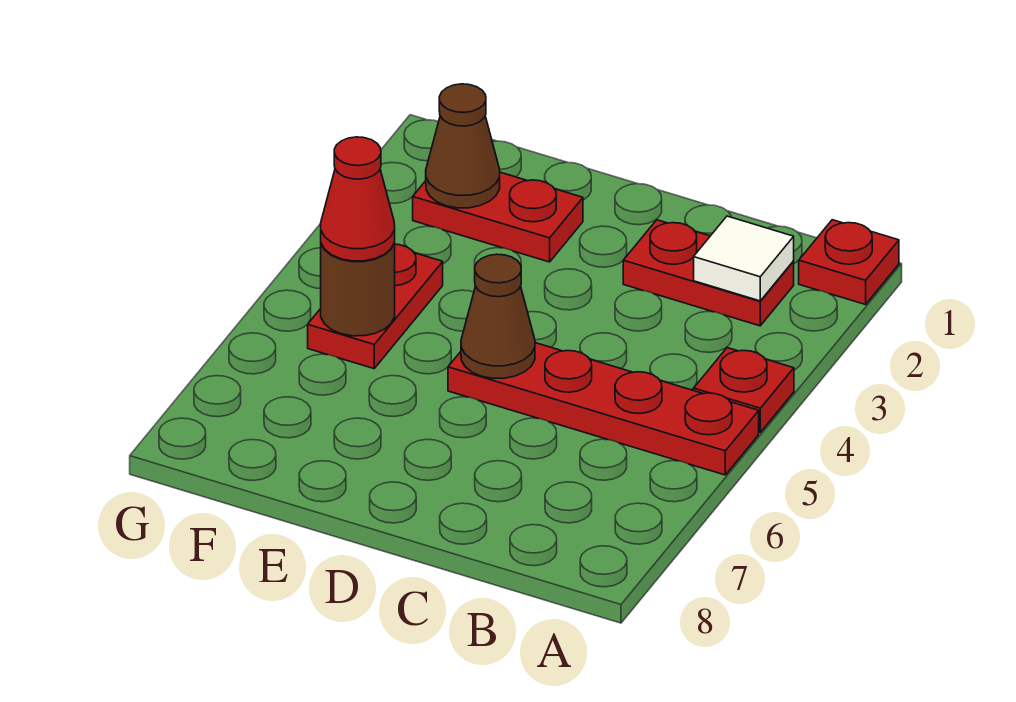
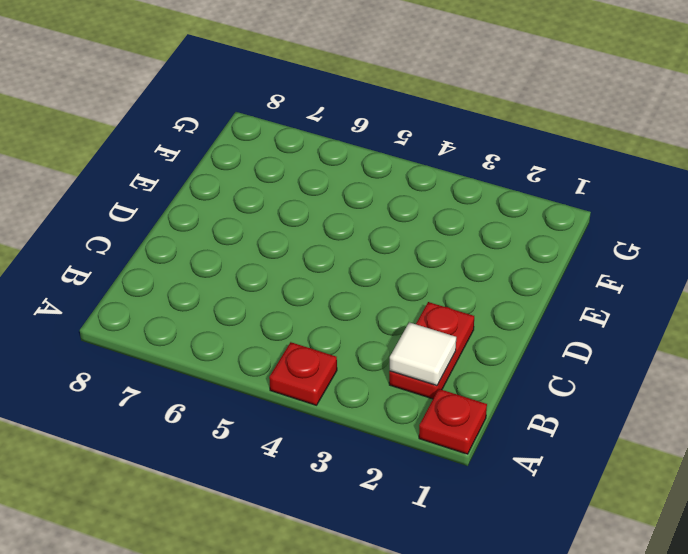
none -> red plate A5:D5 level 1
none -> red plate E2:F2 level 1

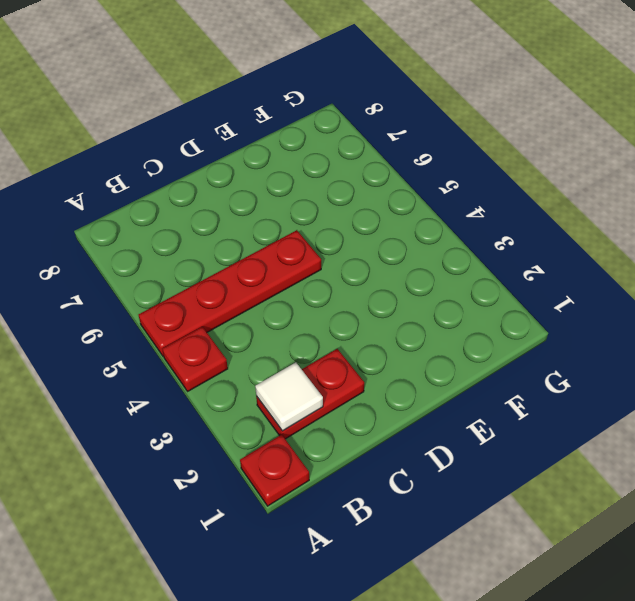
none -> red plate E2:F2 level 1
none -> red plate F4:F5 level 1

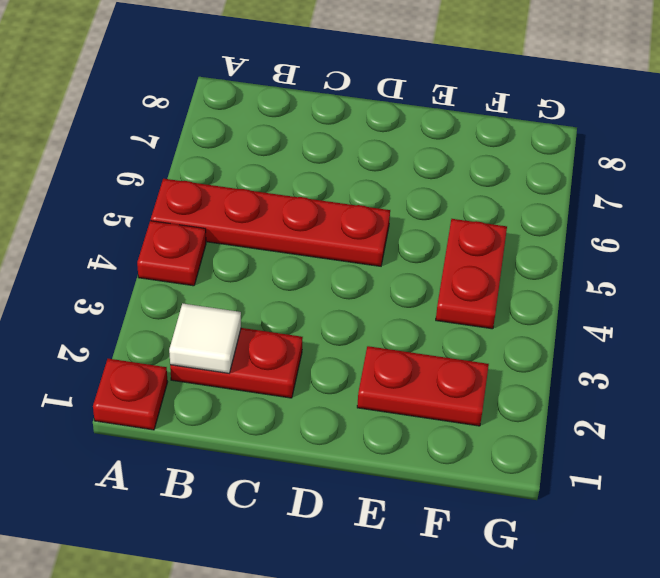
none -> brown cone D5 level 2
none -> brown cone F2 level 2

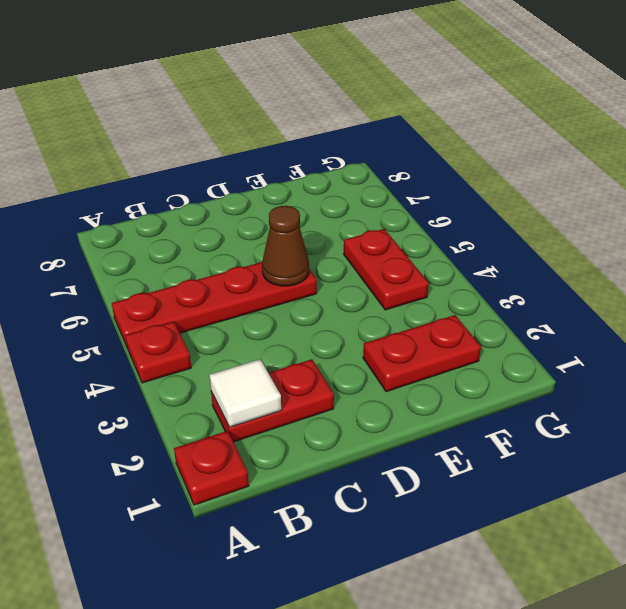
none -> brown cone F2 level 2
none -> brown round brick F5 level 2

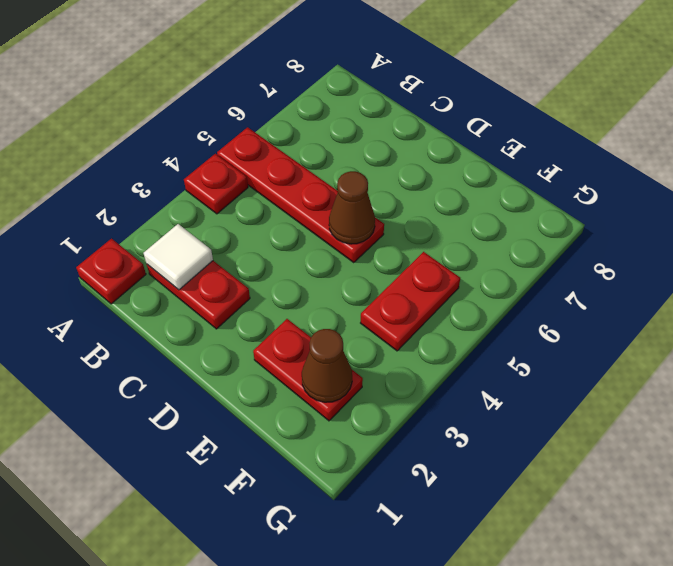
none -> brown round brick F5 level 2
none -> red cone F5 level 3

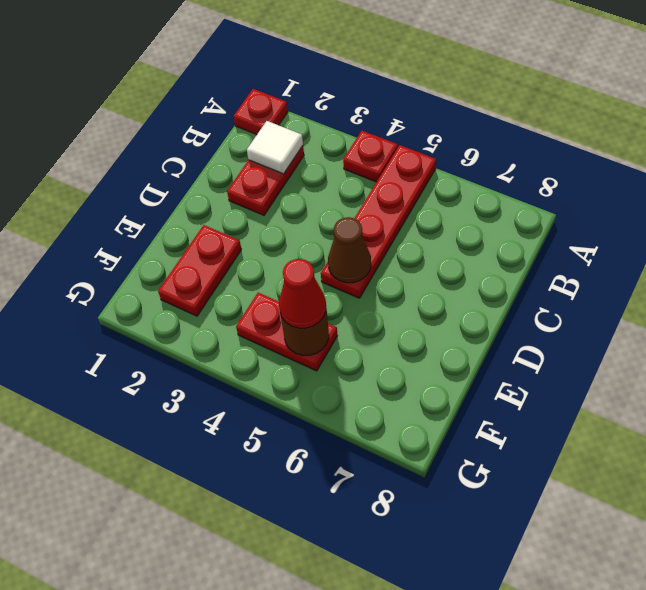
none -> brown cone F2 level 2

